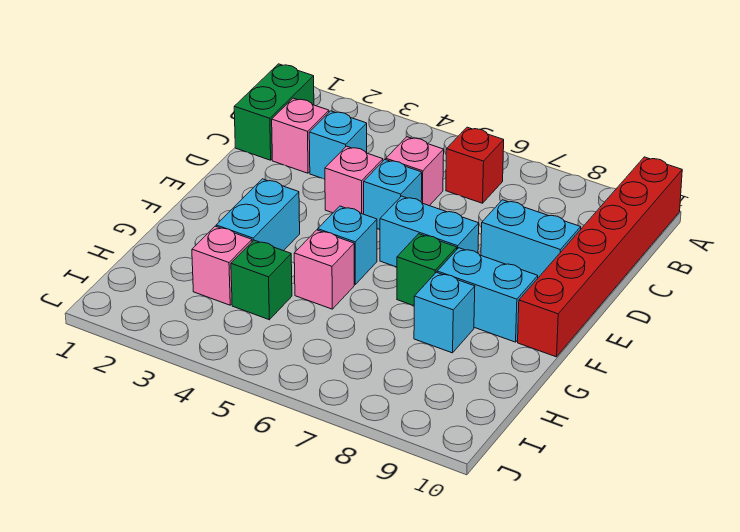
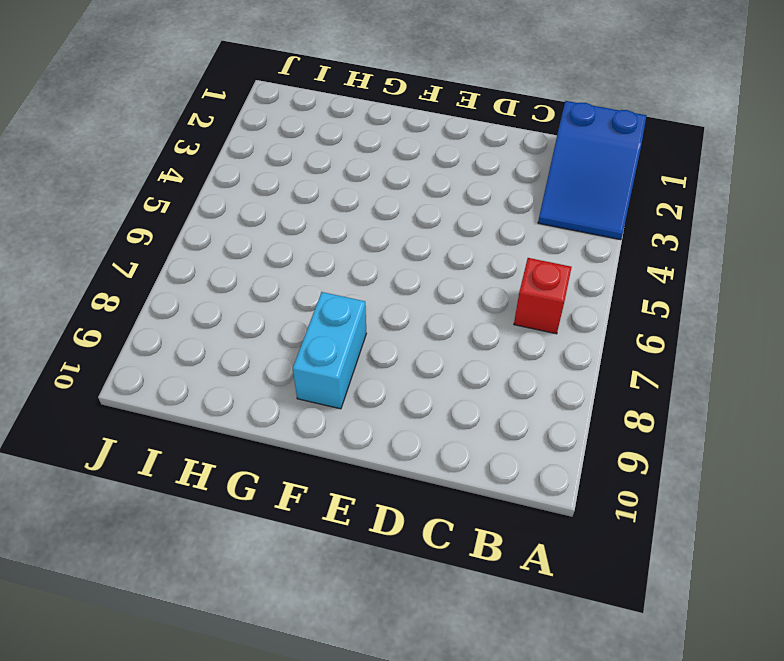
blue slope A1:B3 level 1 top 1 -> green brick B1:C1 level 1
none -> red brick A10:F10 level 1
none -> pink brick C2 level 1
none -> cyan brick C3 level 1

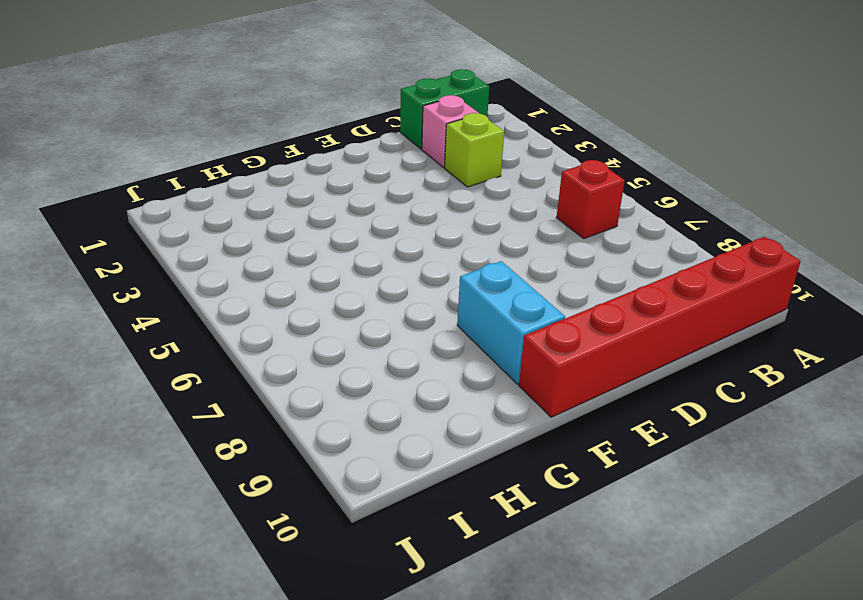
lime brick C3 level 1 -> cyan brick C3 level 1
none -> pink brick C5 level 1
none -> pink brick D4 level 1
none -> cyan brick D5 level 1

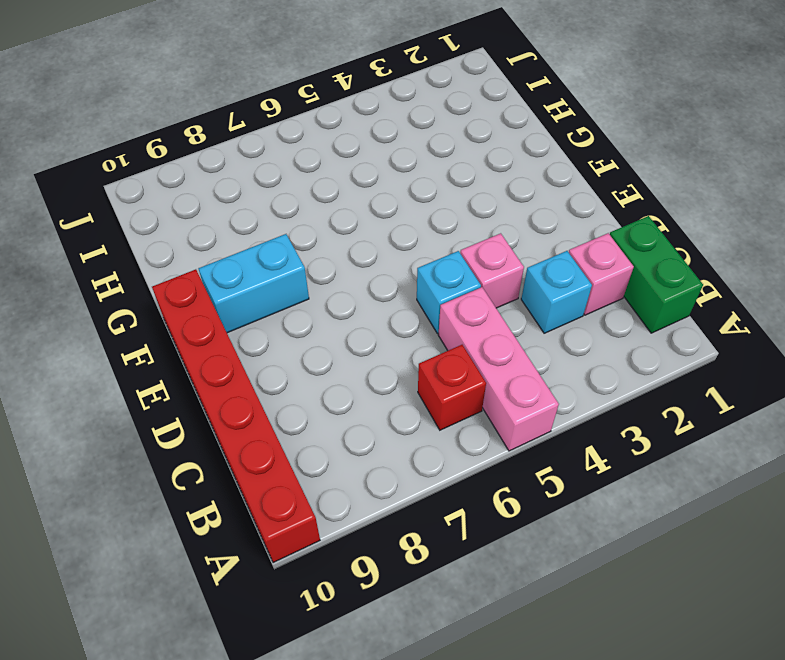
pink brick A5:C5 level 1 -> pink brick C5 level 1
none -> cyan brick D8:D9 level 1
none -> cyan brick E6:E7 level 1
none -> cyan brick F3:G3 level 1

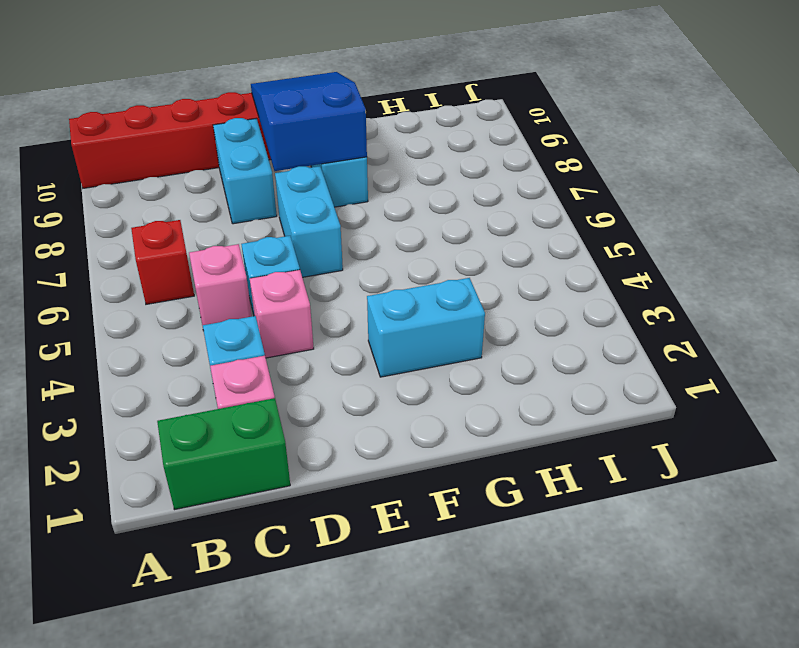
blue slope E8:F10 level 2 top 8 -> none
none -> cyan brick F5 level 1
none -> green brick F7 level 1
none -> pink brick G5 level 1

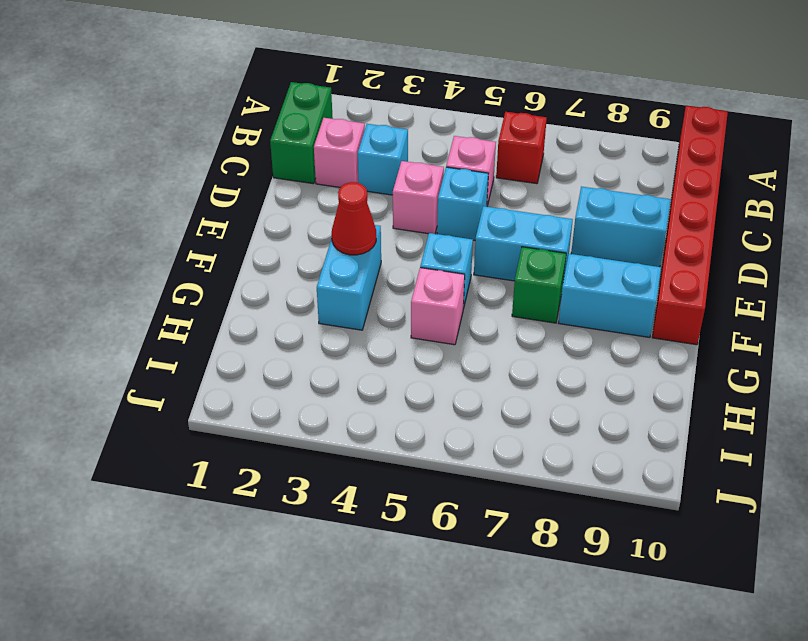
red cone F3 level 2 -> none
none -> cyan brick G8 level 1
none -> pink brick H3 level 1
none -> green brick H4 level 1

